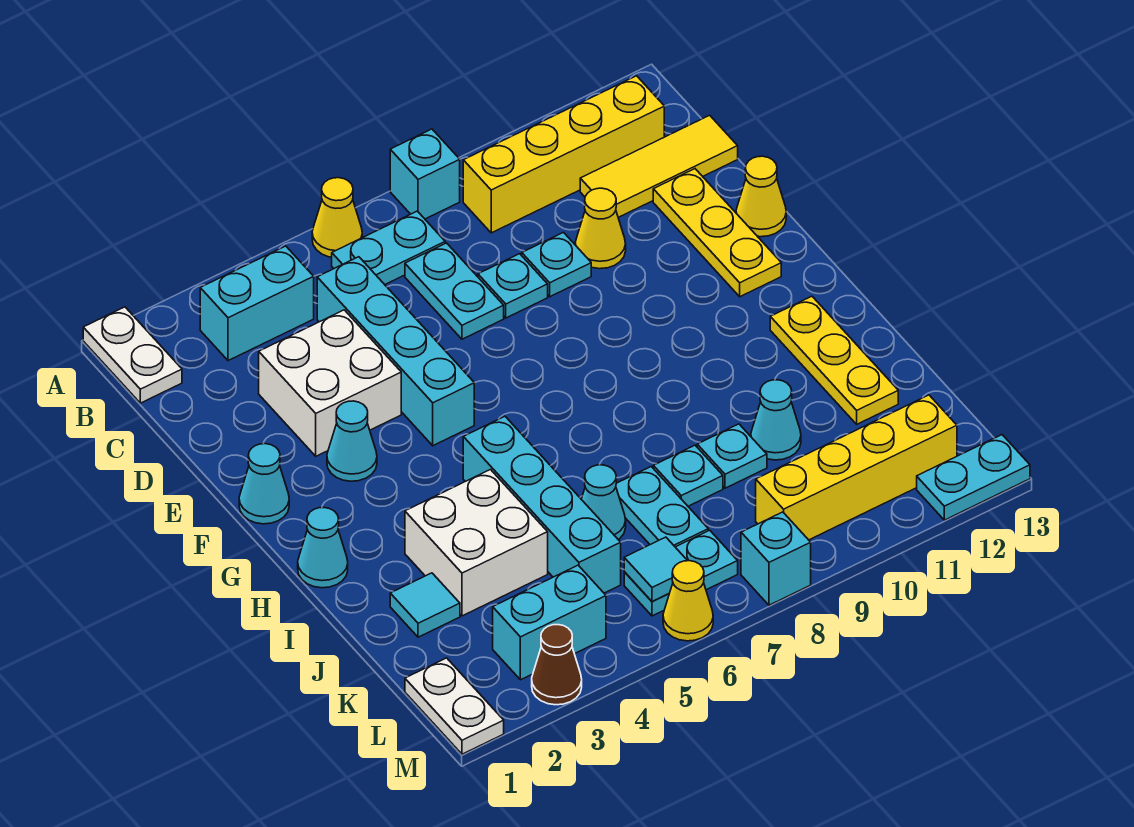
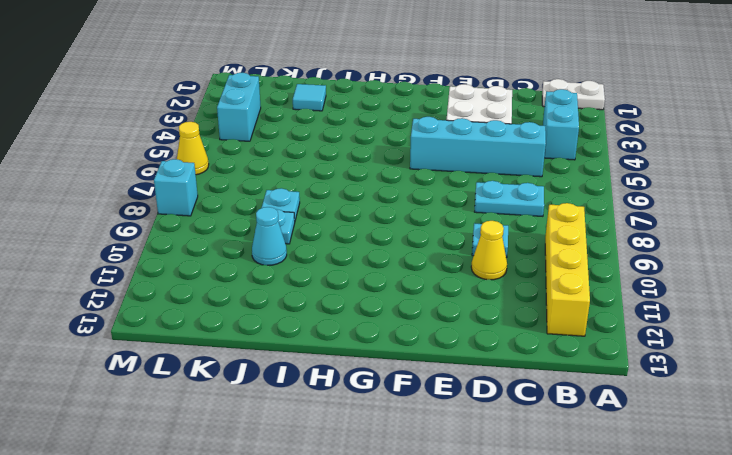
none -> yellow cone A6 level 1
none -> cyan brick A8 level 1
none -> cyan plate B6:B7 level 1
none -> yellow tile C11:C13 level 1

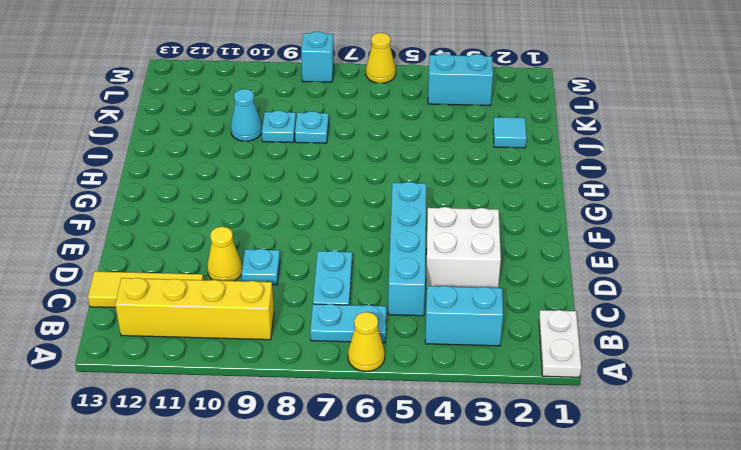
none -> cyan brick A8 level 1
none -> cyan plate D8 level 1
none -> yellow plate D12:F12 level 1
none -> yellow cone E13 level 1

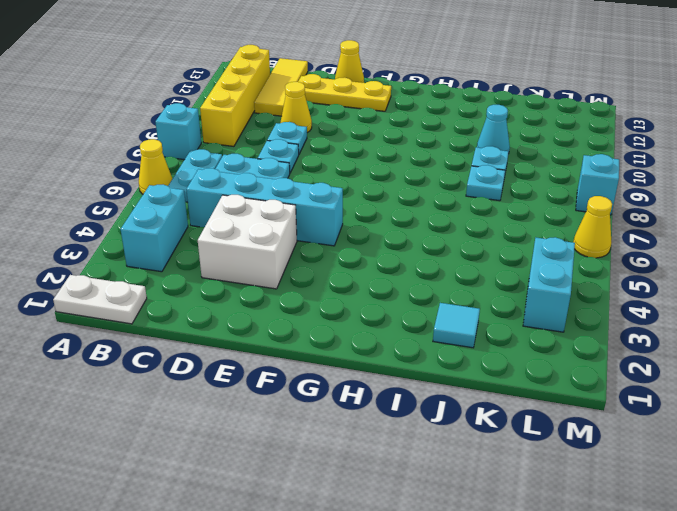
none -> cyan cone F1 level 1
none -> cyan cone F3 level 1
none -> cyan cone H1 level 1
none -> cyan brick H5:K5 level 1

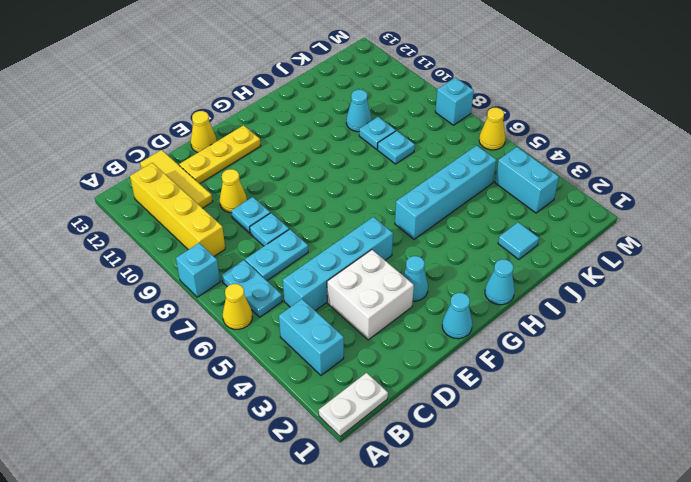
none -> yellow plate H12:J12 level 1
none -> white brick I3:J4 level 1
none -> cyan cone J6 level 1
none -> cyan plate J7:K7 level 1

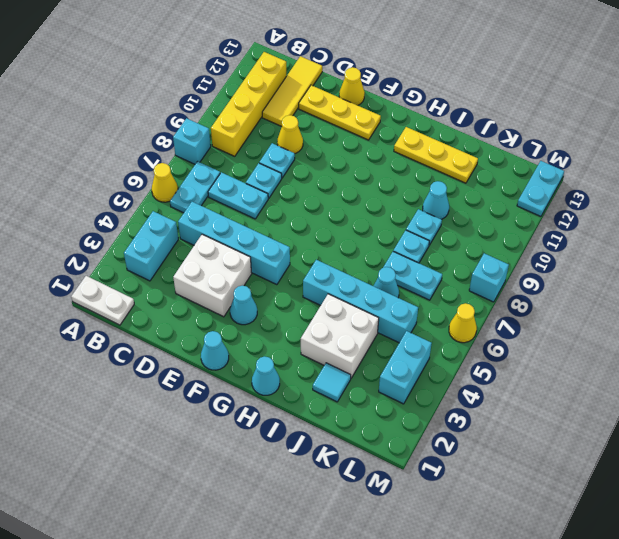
none -> white plate L1:M1 level 1
none -> cyan plate L6:L7 level 1
none -> yellow brick L9:L12 level 1
none -> brown cone M3 level 1

